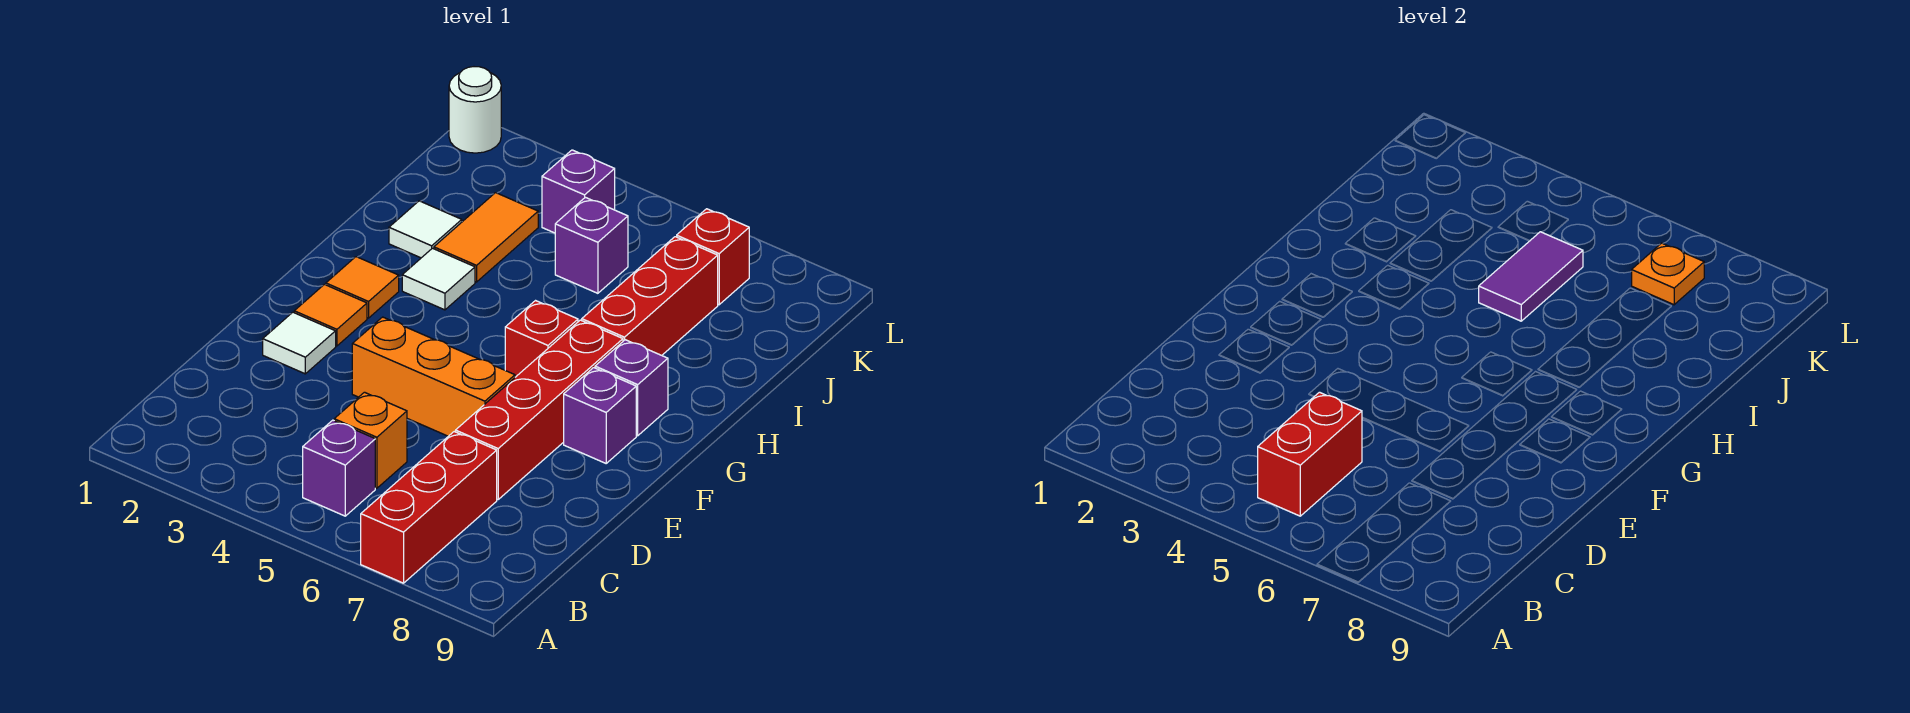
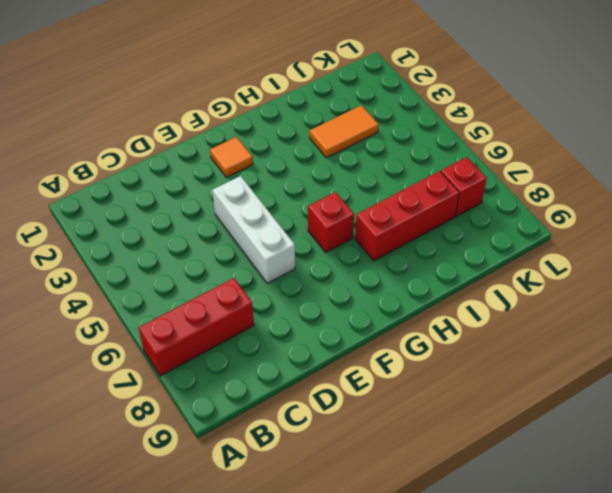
white brick E4:E6 level 1 -> orange brick E4:E6 level 1
none -> purple brick B5 level 1
none -> orange brick C5 level 1
none -> red brick D7:G7 level 1

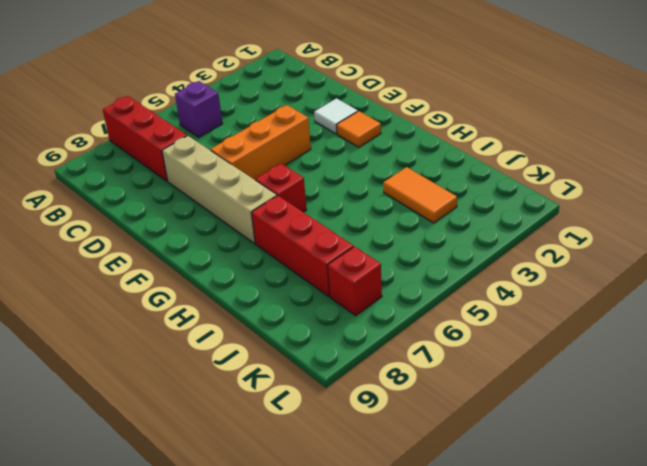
tan brick D7:G7 level 1 -> red brick D7:G7 level 1
none -> orange brick C5 level 1
none -> purple brick F8 level 1
none -> orange tile G2 level 1

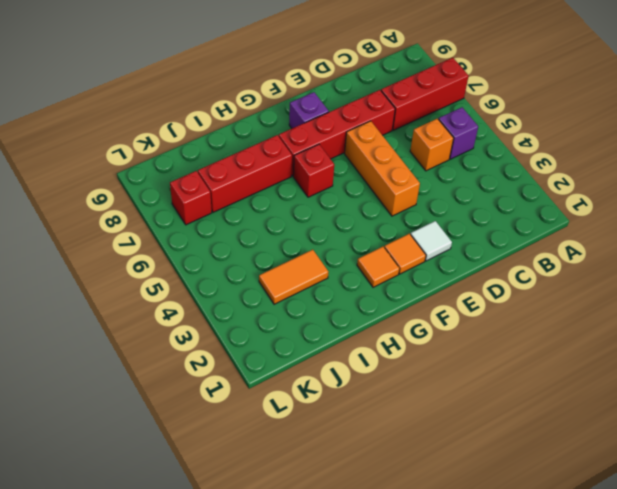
none -> purple brick G8 level 1
none -> white tile H3 level 1
none -> white tile I2 level 1

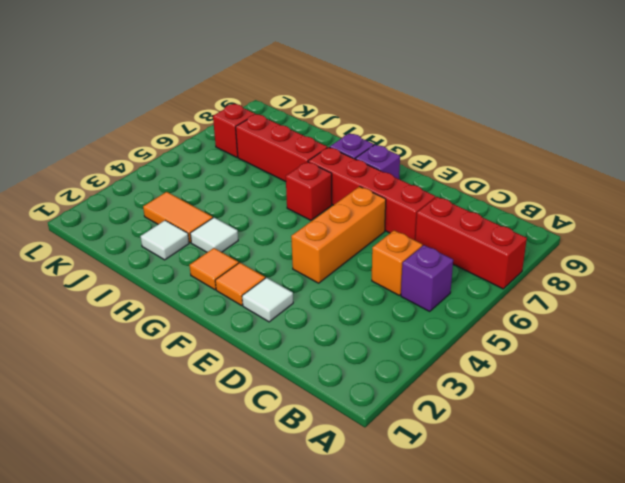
none -> purple brick J5 level 1
none -> purple brick K4 level 1
none -> white round brick L1 level 1

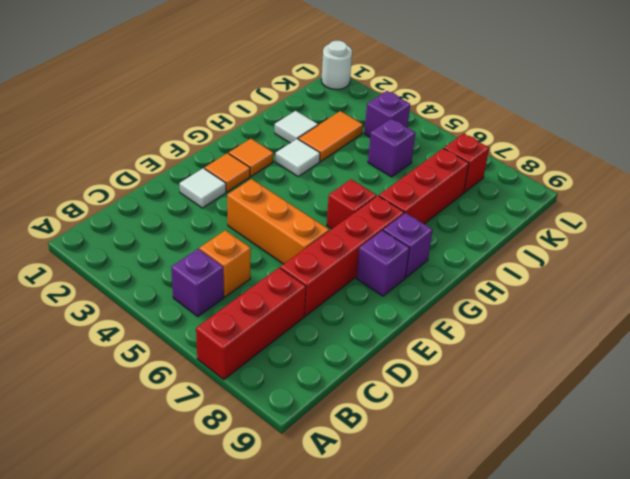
none -> red brick B5:C5 level 2
none -> purple tile I5:J5 level 2
none -> orange plate K7 level 2

